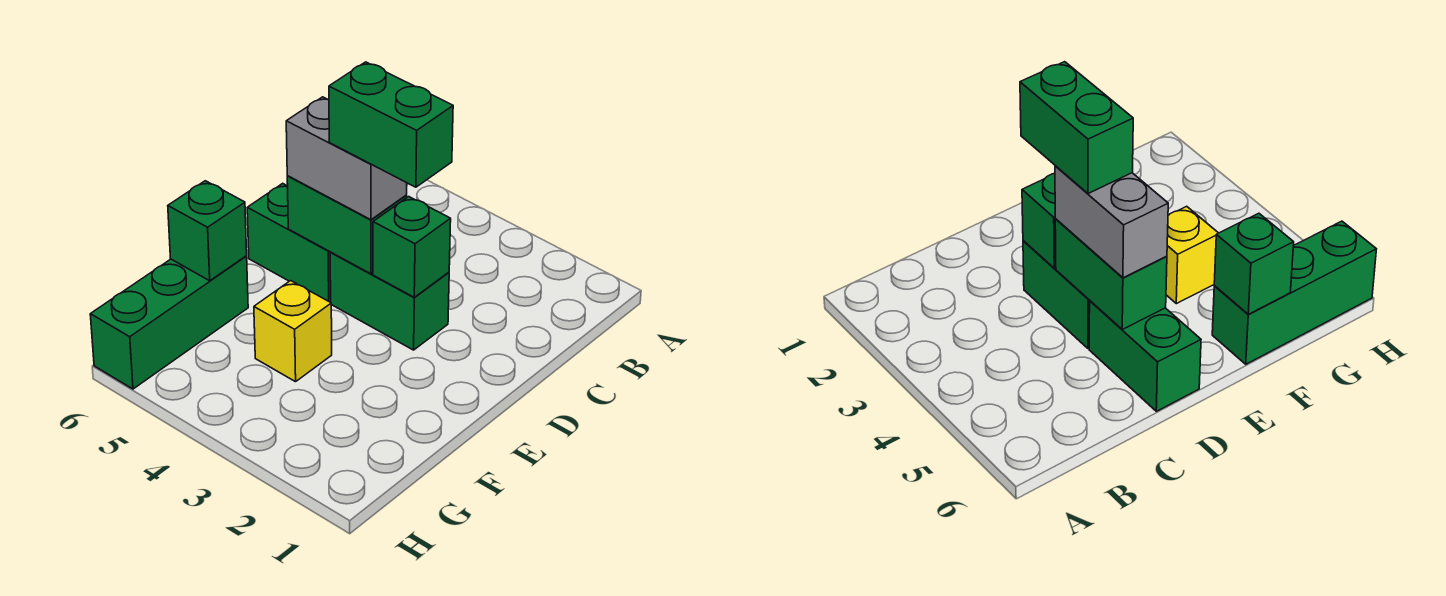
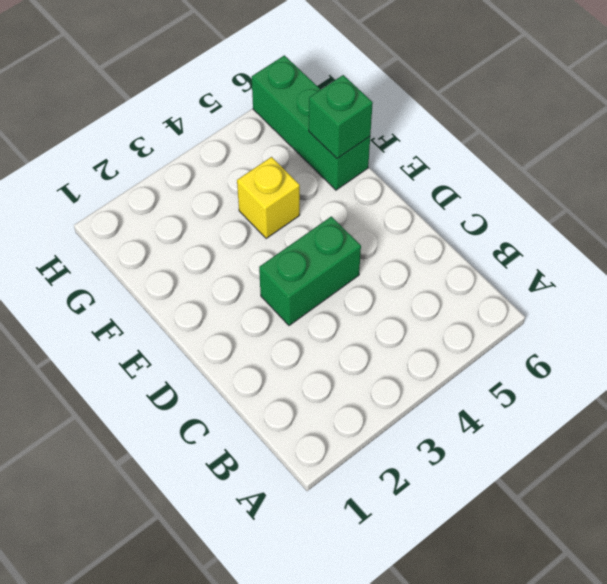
none -> green brick D5:D6 level 1
none -> green brick D3 level 2

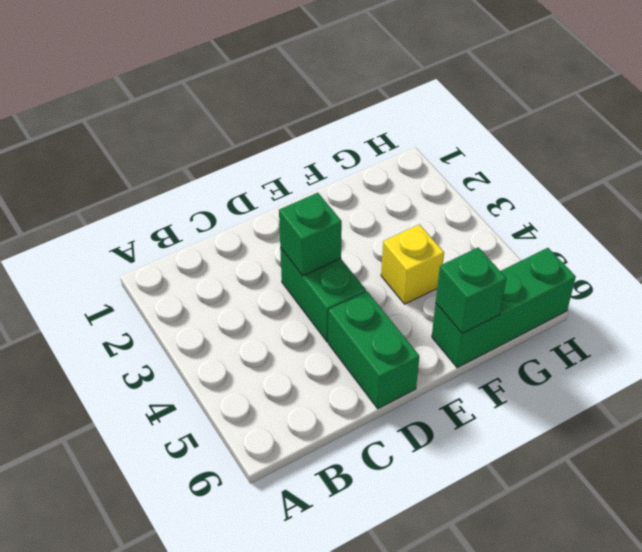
none -> green brick D4:D5 level 2
none -> grey brick D4:D5 level 3

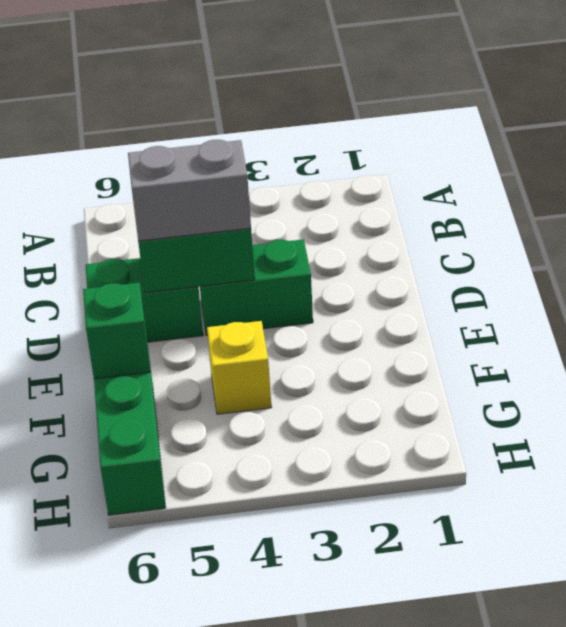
none -> green brick D3 level 2
none -> green brick D3:D4 level 4

